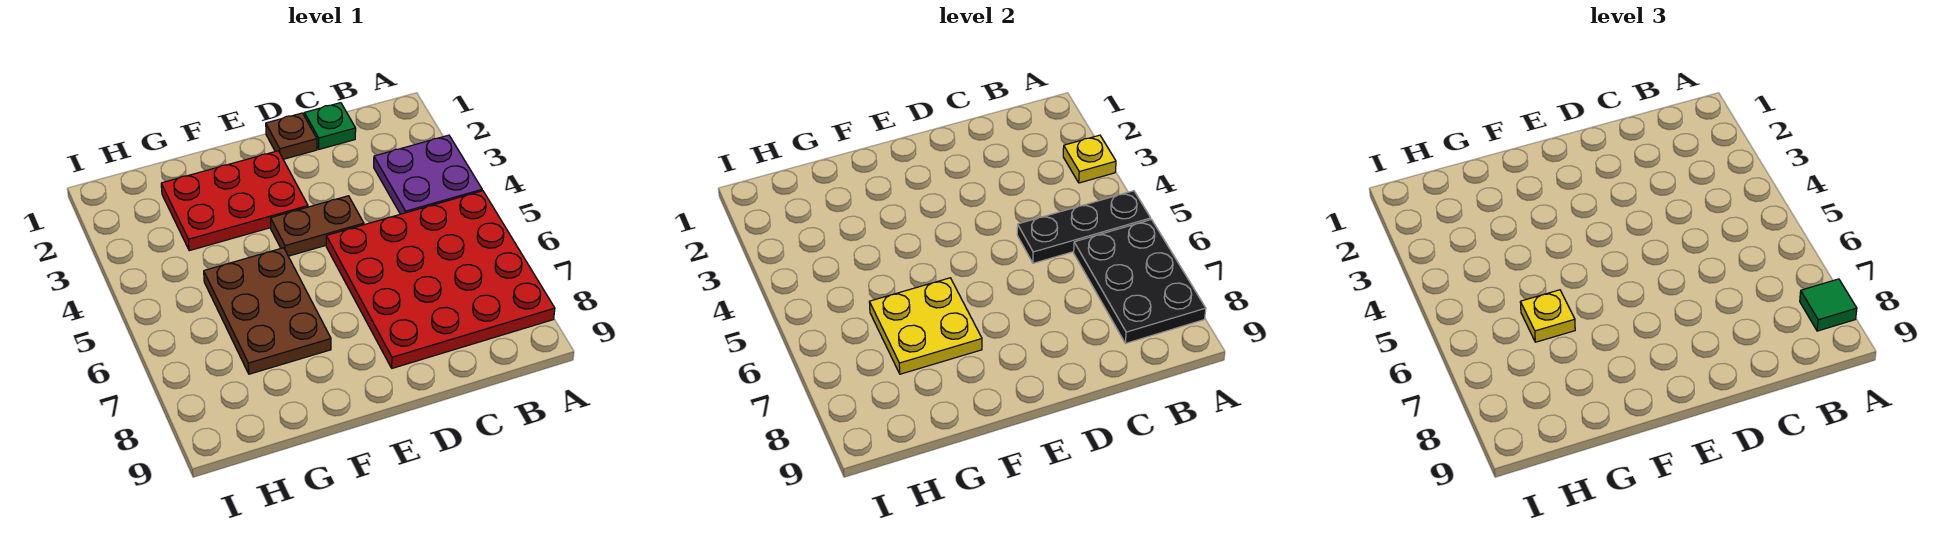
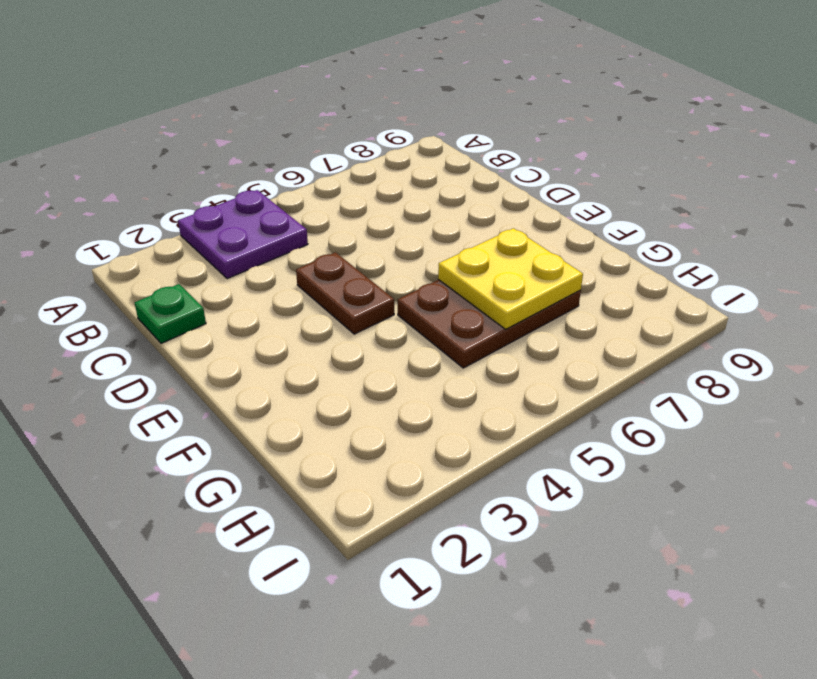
none -> red plate A5:D8 level 1
none -> brown plate D1 level 1
none -> red plate E2:G3 level 1

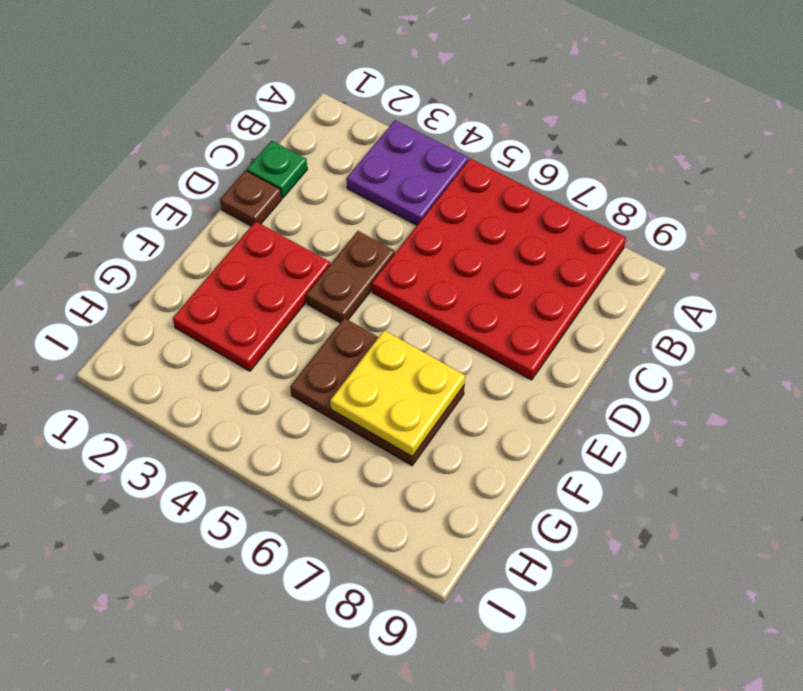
none -> yellow plate A3 level 2
none -> black plate A5:C5 level 2
none -> black plate A6:B8 level 2

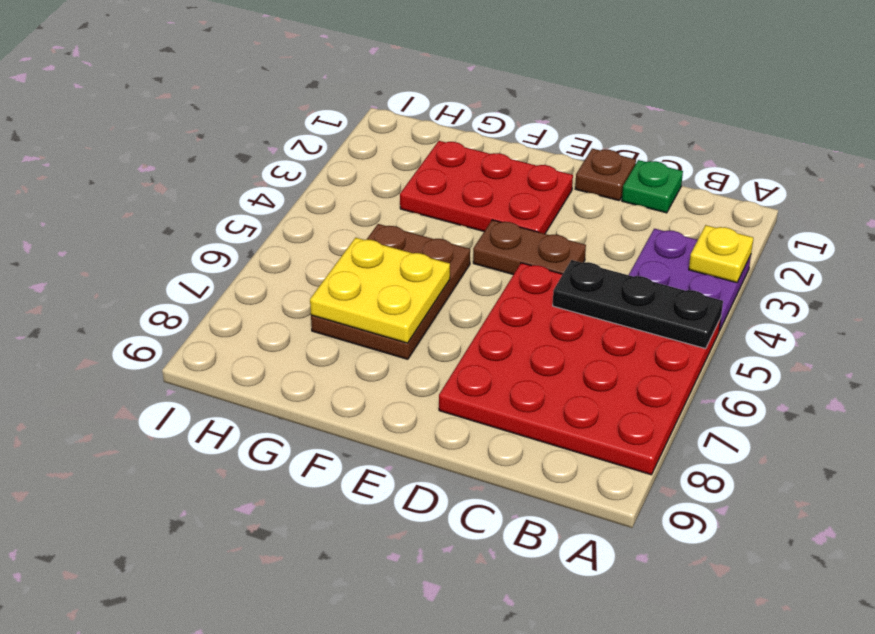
none -> black plate A6:B8 level 2
none -> green tile A8 level 3
none -> yellow plate G6 level 3

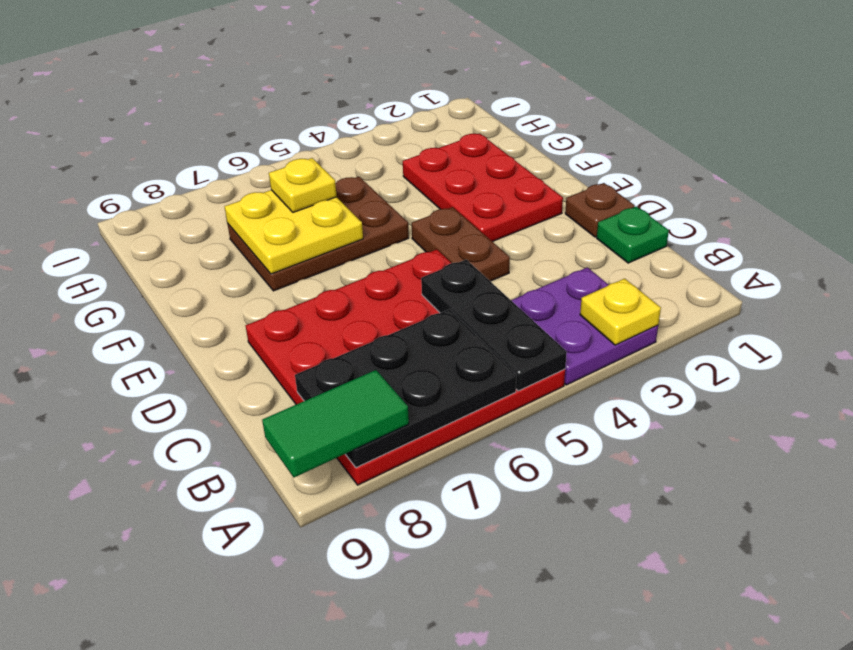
green tile A8:A9 level 3 -> green tile A8 level 3

